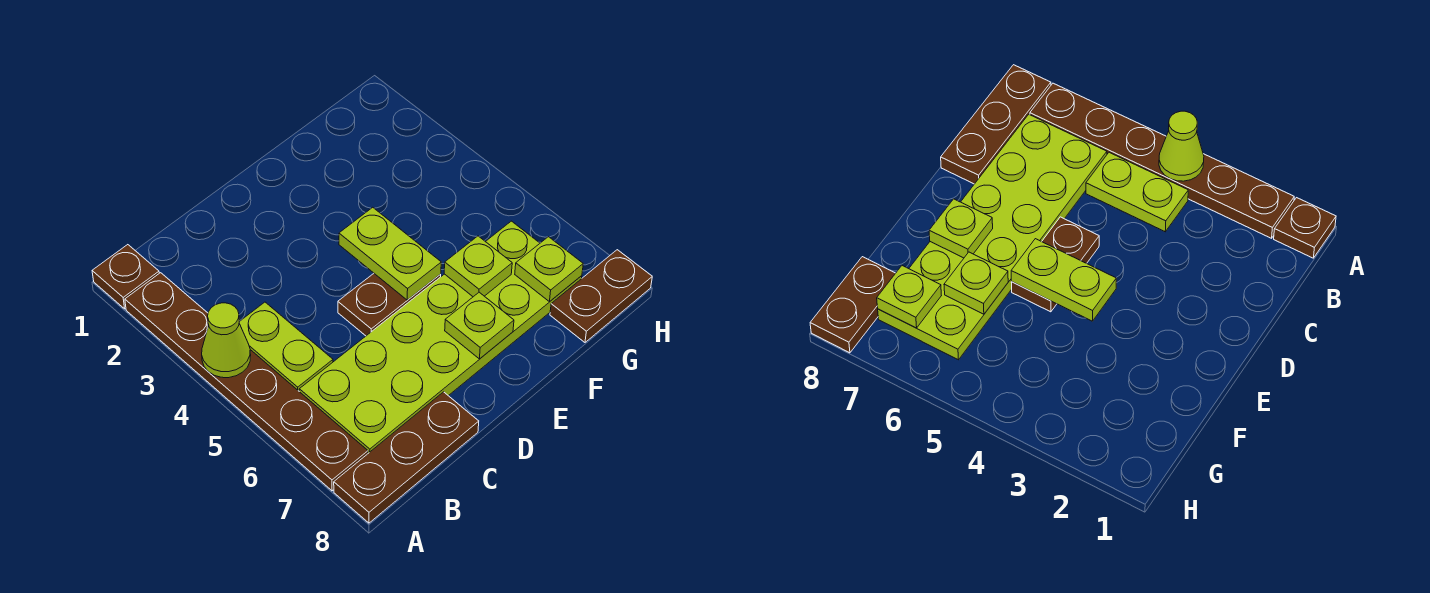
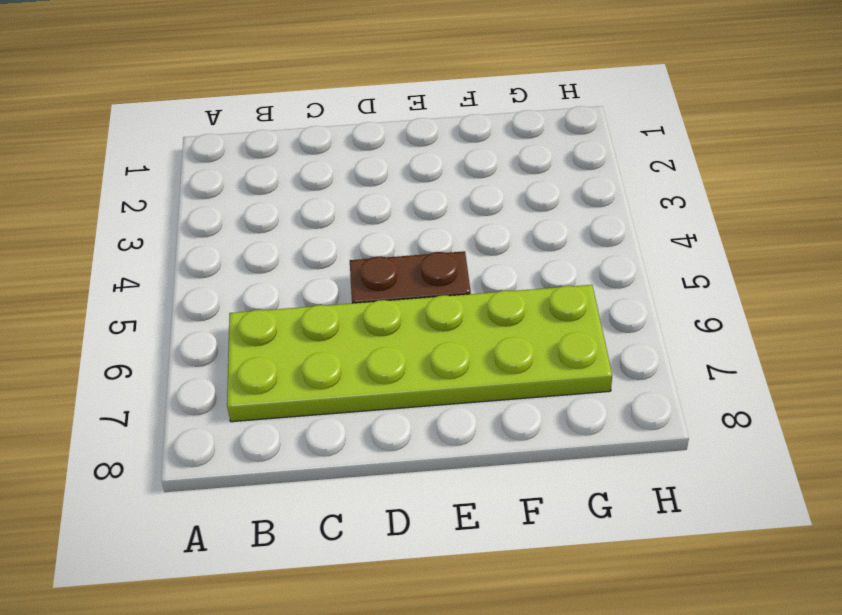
none -> brown plate A1 level 1
none -> brown plate A2:A7 level 1
none -> brown plate A8:C8 level 1

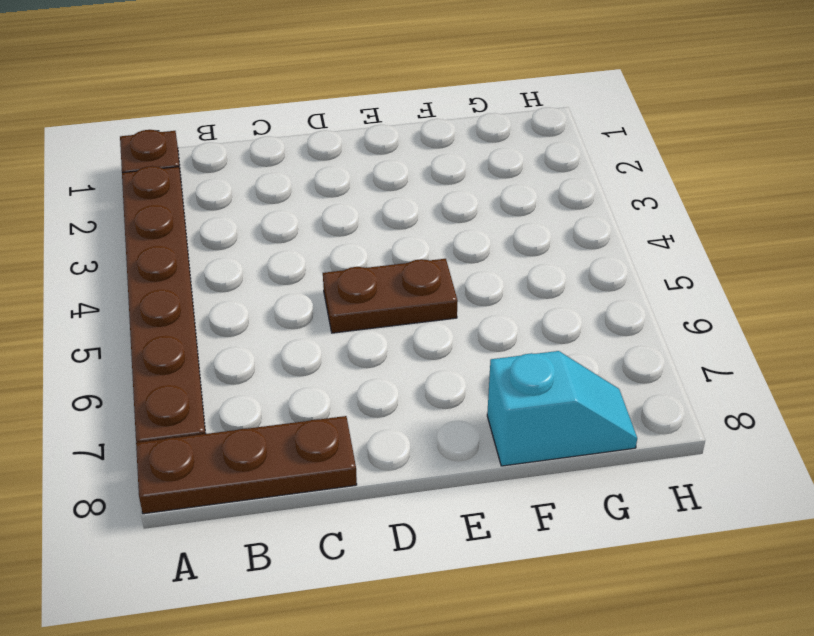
cyan slope F8:G8 level 1 top F -> brown plate G8:H8 level 1
none -> lime plate B4:B5 level 1
none -> lime plate B6:G7 level 1
none -> lime cone A4 level 2

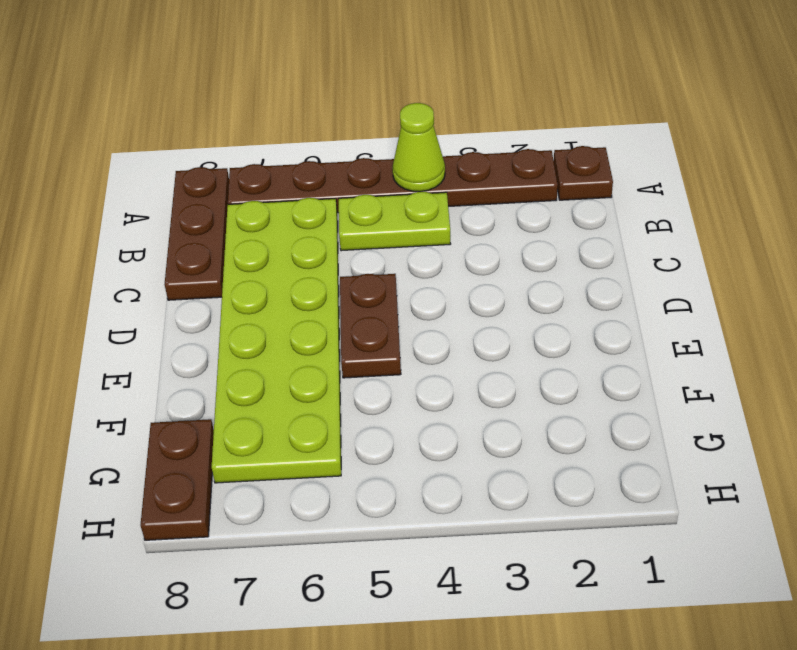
none -> lime plate E4:E5 level 2
none -> lime plate E7 level 2
none -> lime plate F6 level 2

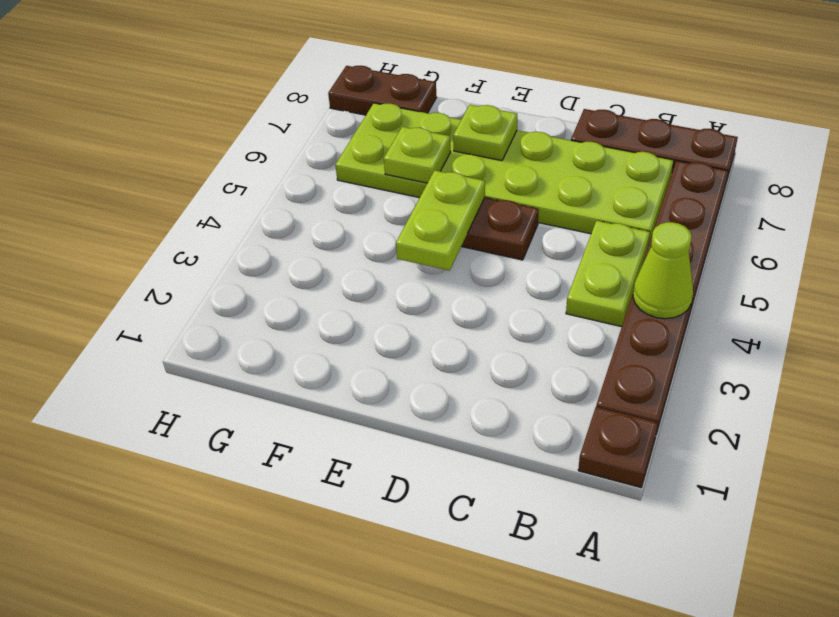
none -> lime plate G7 level 2

